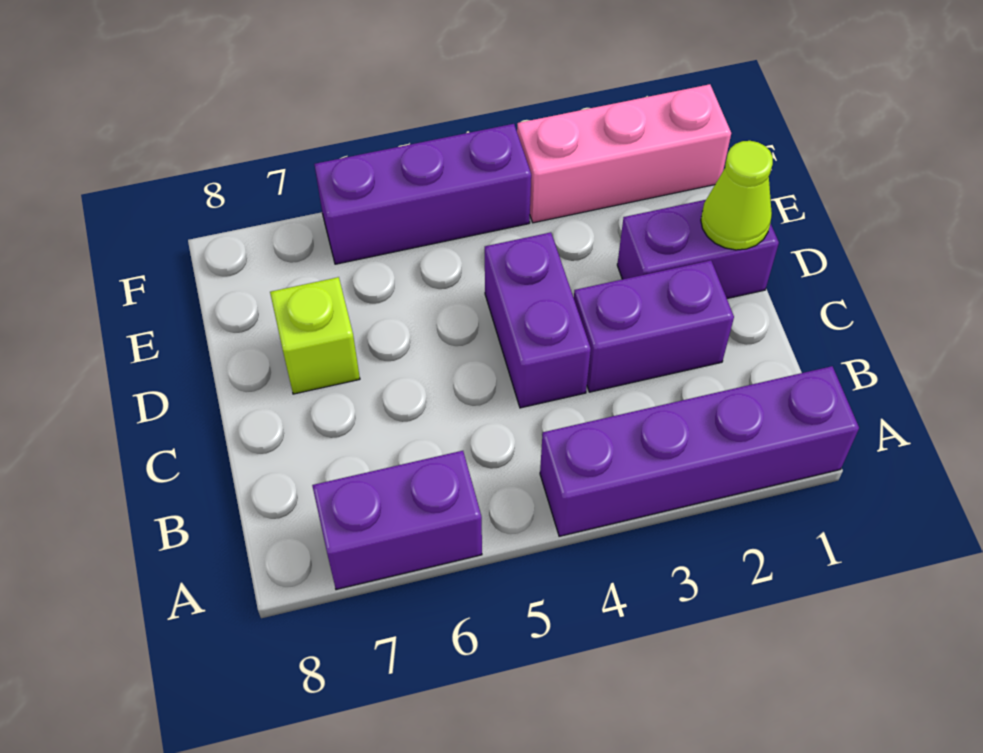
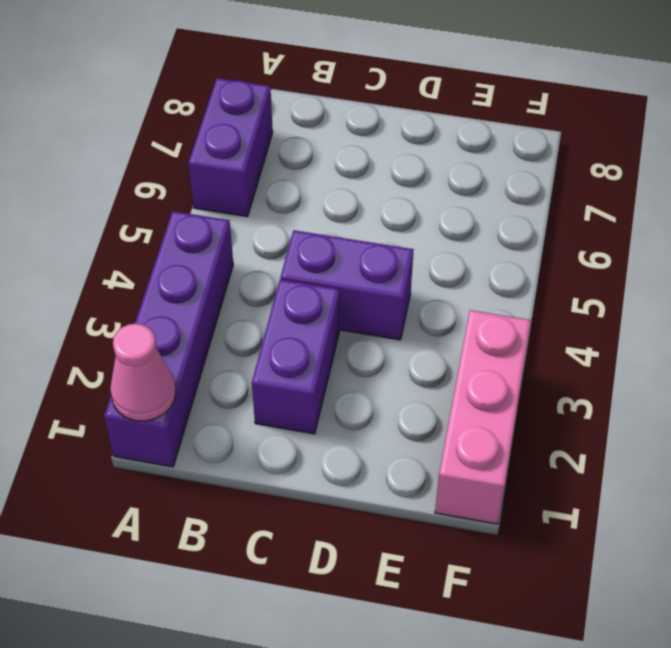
pink cone A1 level 2 -> none
none -> purple brick D1:D2 level 1
none -> lime brick D7 level 1

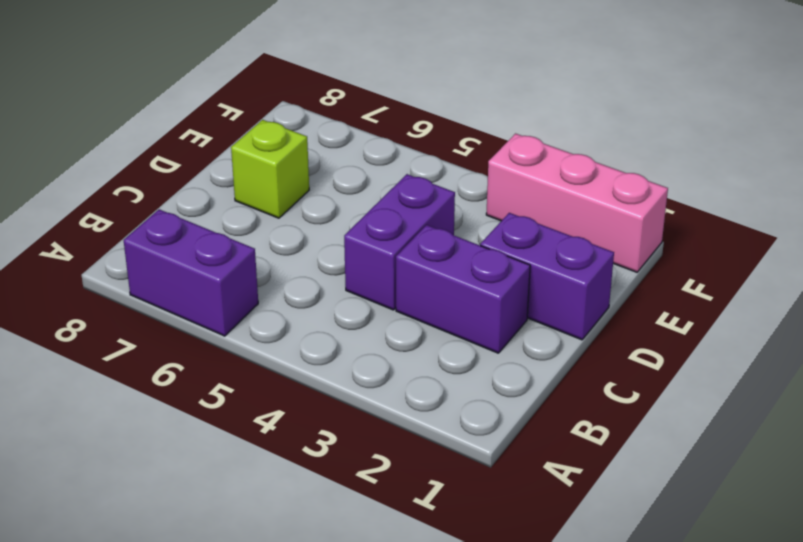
none -> purple brick A1:A4 level 1
none -> purple brick F4:F6 level 1

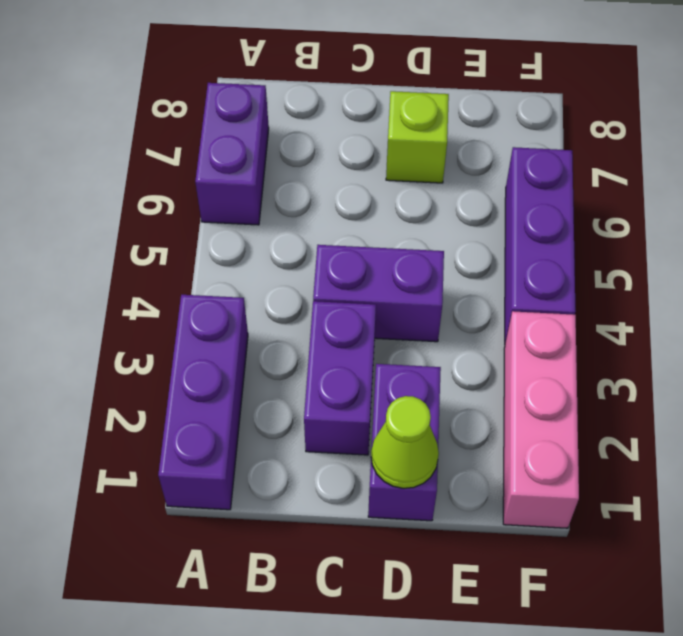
purple brick A1:A3 level 1 -> purple brick A1:A4 level 1

